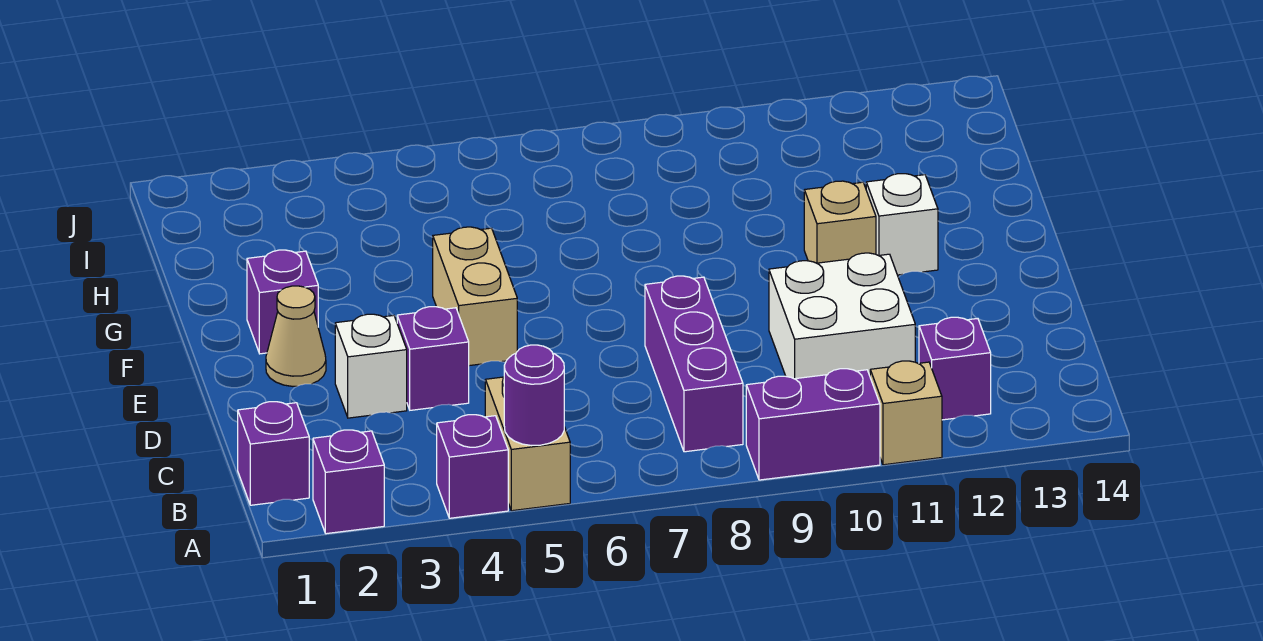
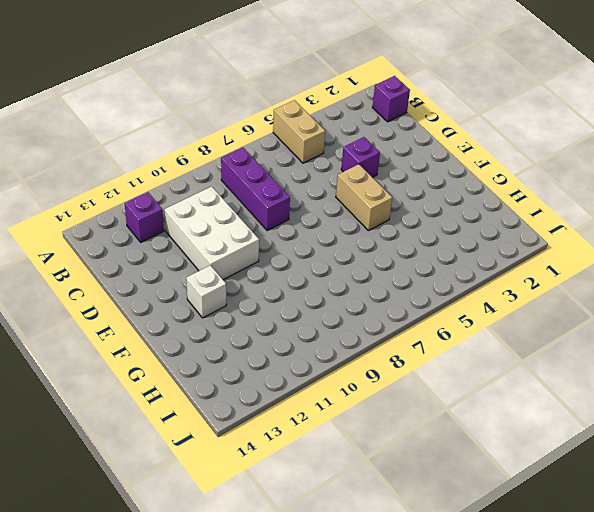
white brick C10:E11 level 1 -> white brick C10:D11 level 1
none -> purple brick A2 level 1
none -> purple brick A4 level 1
none -> purple brick A9:A10 level 1

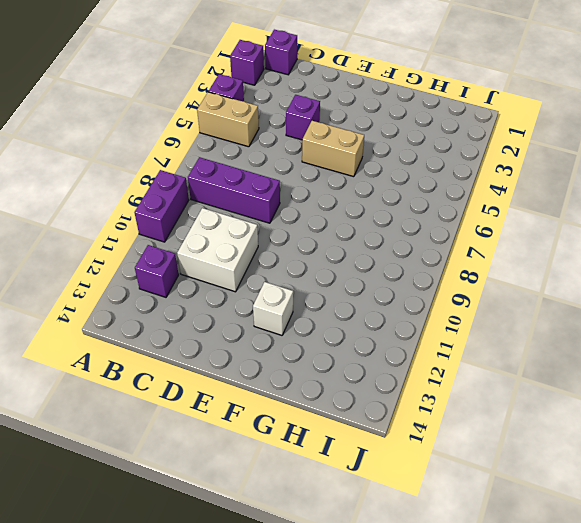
none -> tan brick A11 level 1
none -> white brick D3 level 1
none -> tan cone E2 level 1

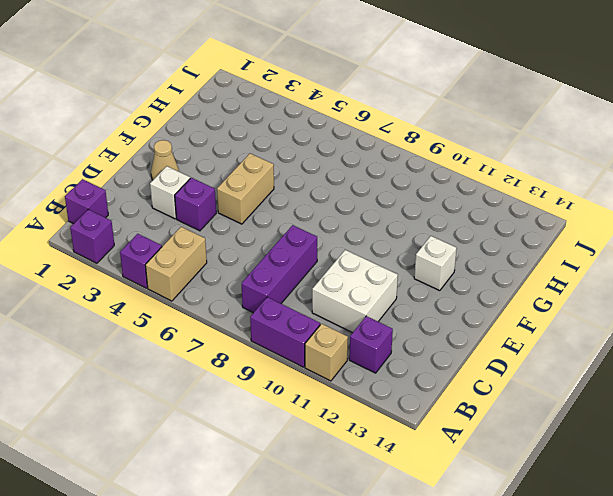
none -> purple brick F2 level 1
none -> tan brick F11 level 1
none -> purple round brick A5 level 2

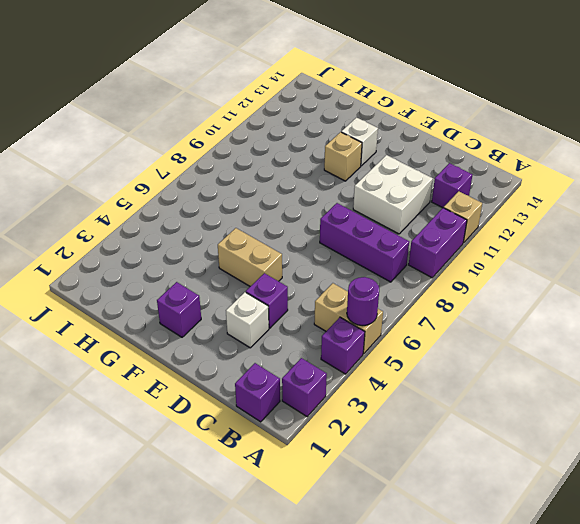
none -> tan cone E2 level 1

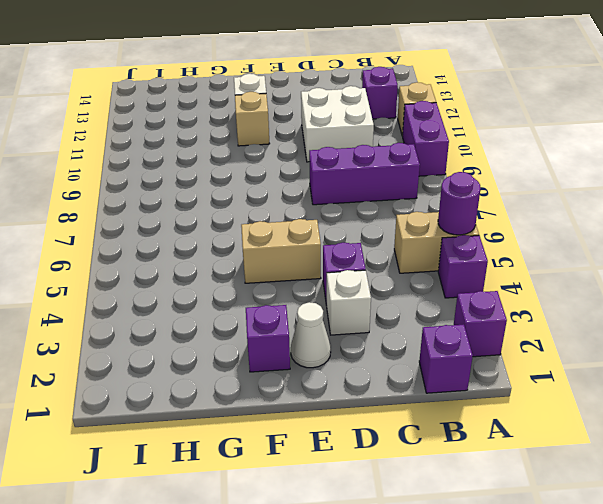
white cone E2 level 1 -> tan cone E2 level 1

